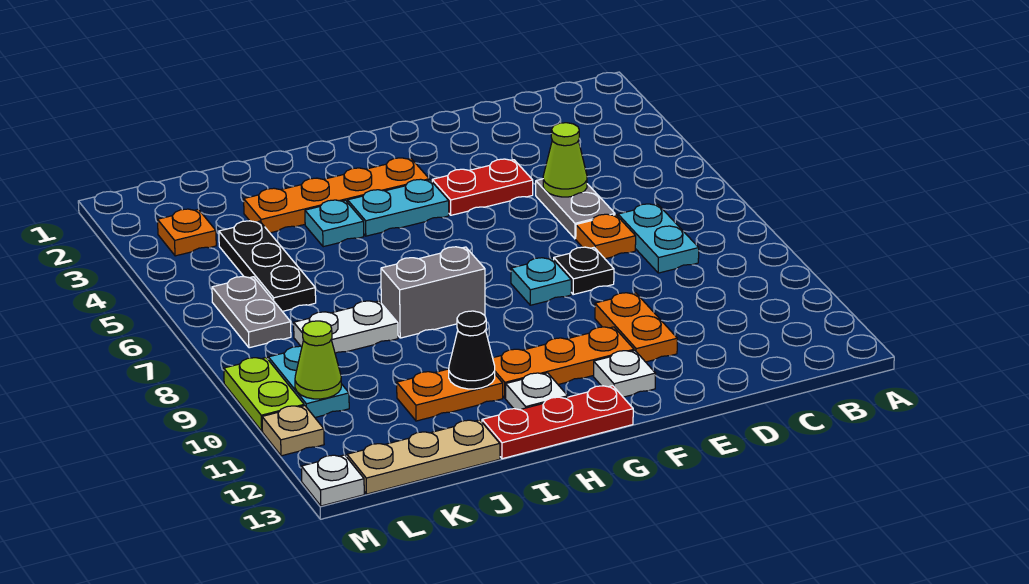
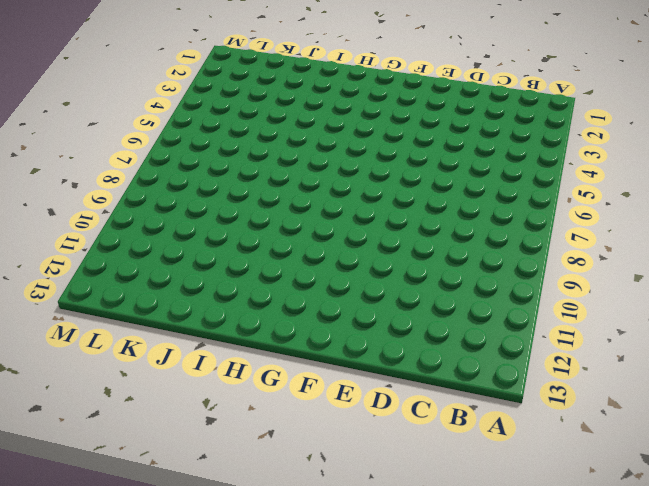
none -> cyan plate C7:C8 level 1
none -> grey plate D5:D6 level 1
none -> orange plate D7 level 1

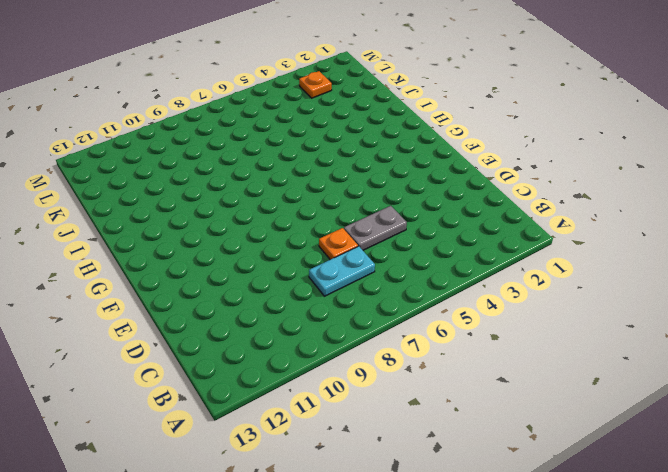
none -> red plate E4:F4 level 1
none -> black plate E8 level 1
none -> orange plate E10:E11 level 1

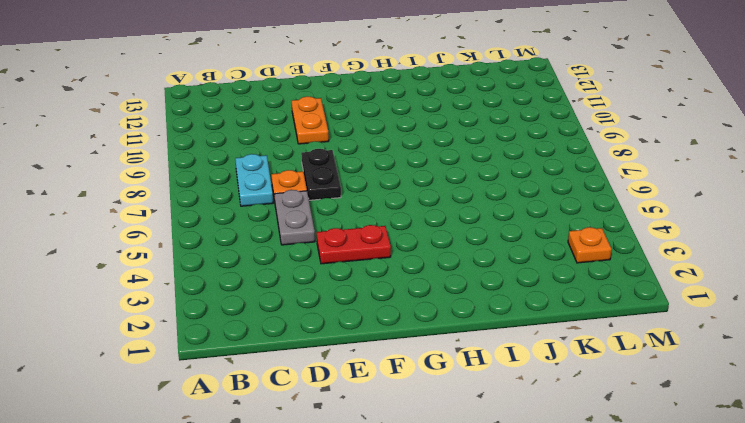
black plate E7:E8 level 1 -> black plate E8 level 1
none -> cyan plate F8 level 1
none -> orange plate F11:H11 level 1
none -> white plate F12 level 1

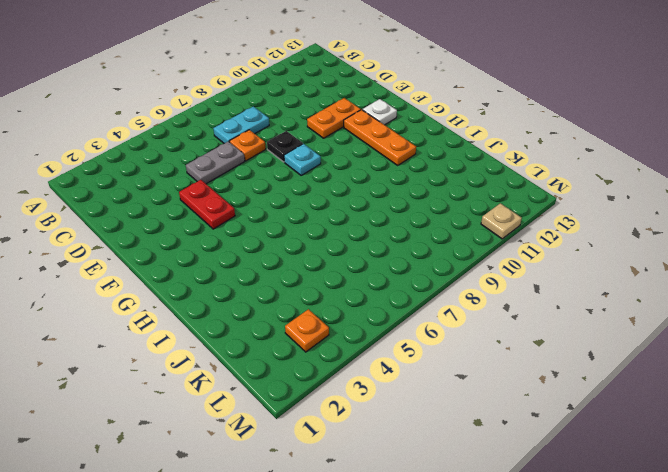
none -> orange plate G3:J3 level 1
none -> cyan plate G4:H4 level 1
none -> red plate G13:I13 level 1

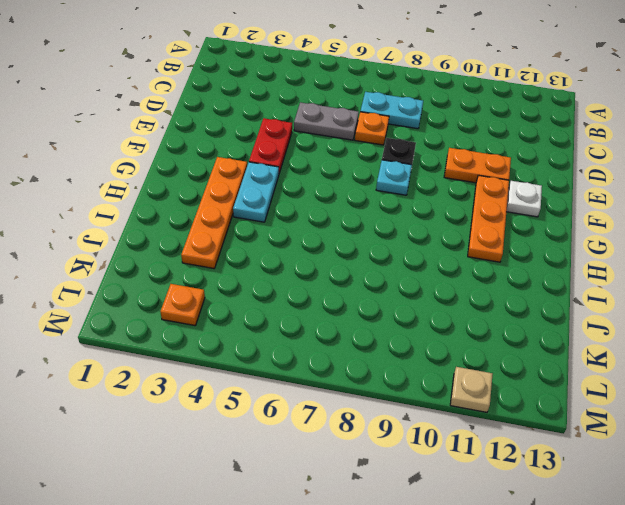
none -> red plate G13:I13 level 1
none -> grey brick H8:I8 level 1
none -> white plate H12 level 1

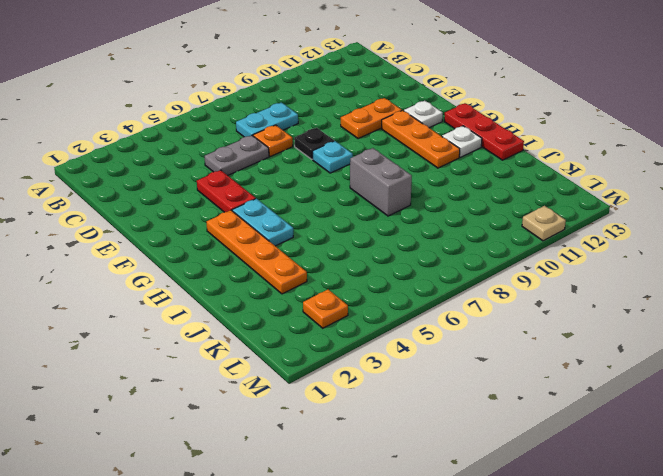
none -> cyan plate I4 level 1
none -> orange plate I11:J11 level 1
none -> white plate J8:K8 level 1

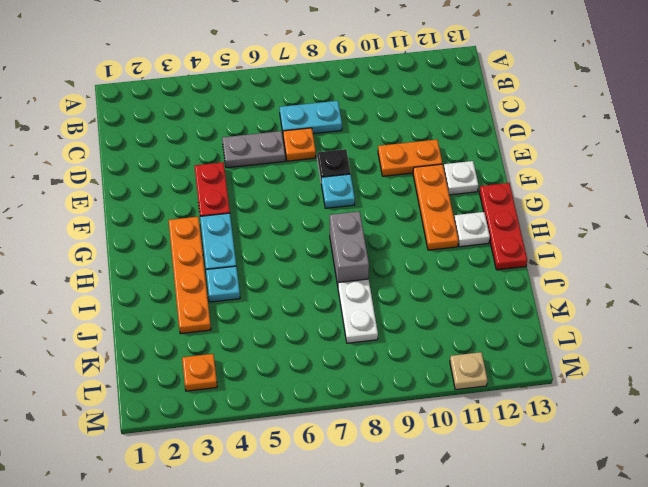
none -> orange plate I11:J11 level 1
none -> tan plate J13:L13 level 1
none -> black plate K4:K6 level 1

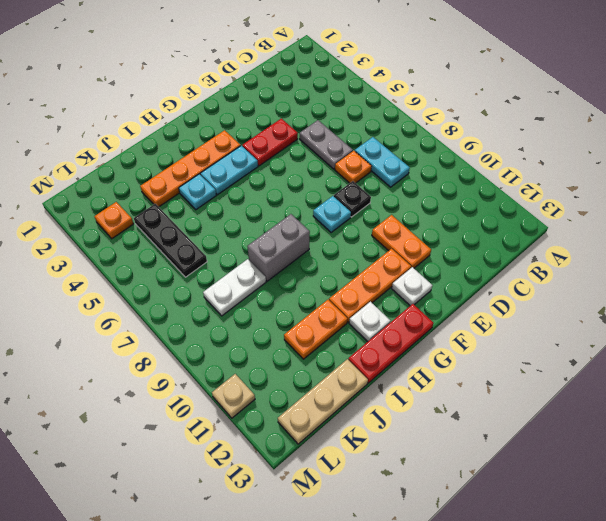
none -> grey plate L6:L7 level 1
none -> cyan plate L9:L10 level 1
none -> lime plate M9:M10 level 1

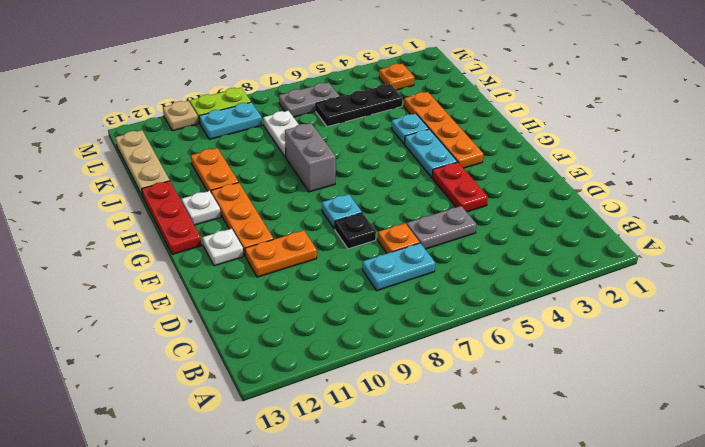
none -> white plate M13 level 1
none -> lime cone D5 level 2
none -> black cone I11 level 2

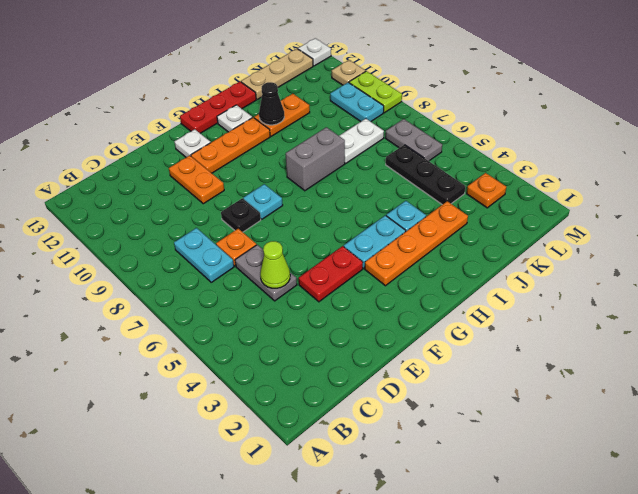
none -> lime cone L10 level 2

